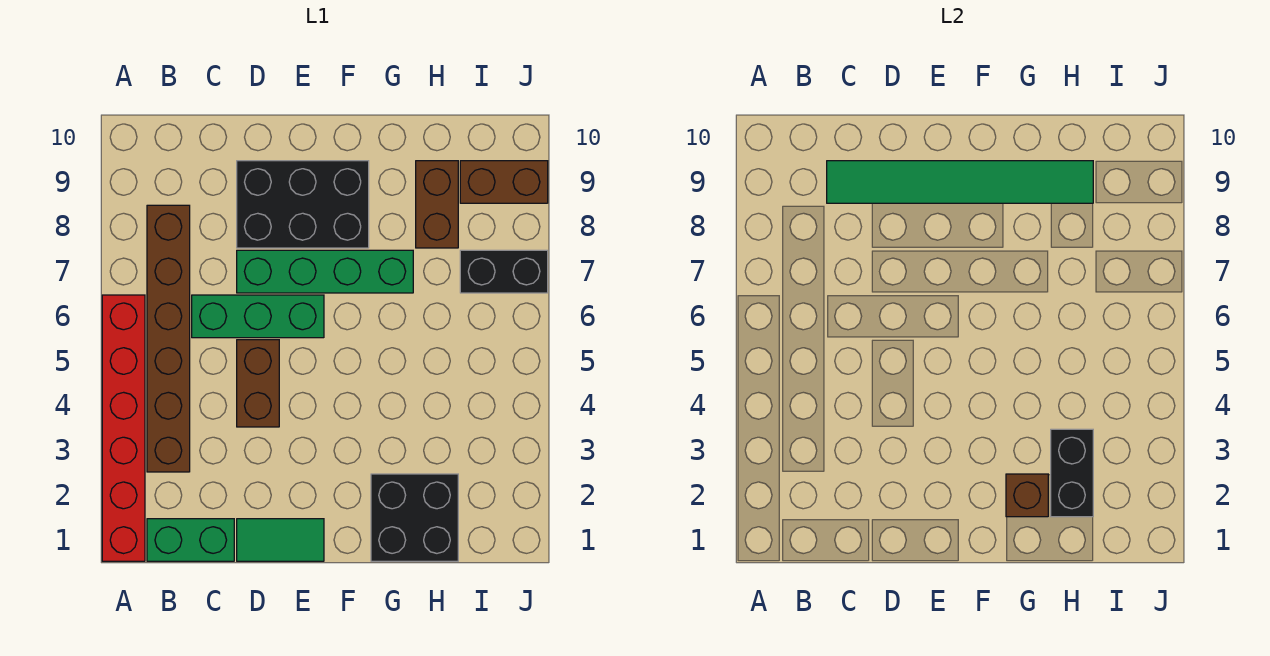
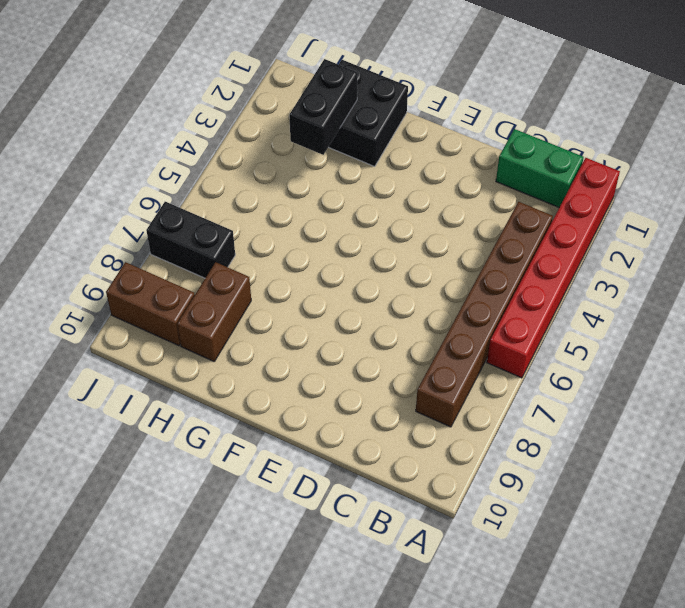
none -> green brick C6:E6 level 1
none -> green tile D1:E1 level 1
none -> brown brick D4:D5 level 1

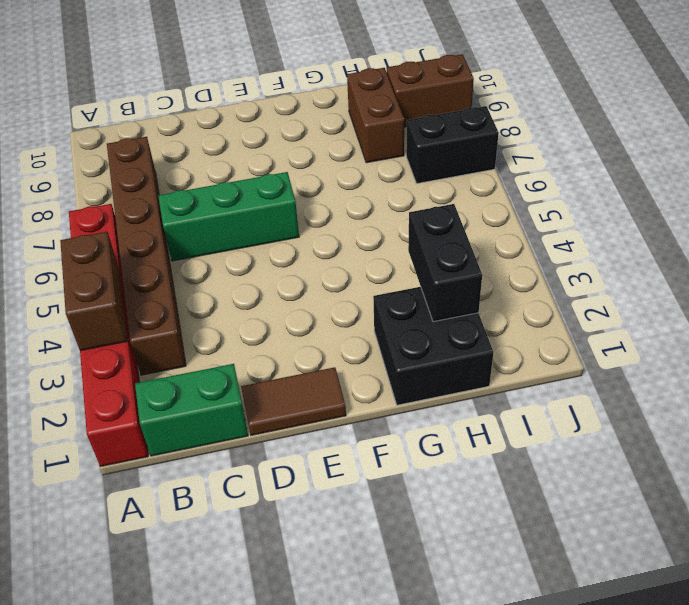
brown brick A3:A4 level 2 -> brown brick D4:D5 level 1
brown tile D1:E1 level 1 -> green tile D1:E1 level 1
none -> green brick D7:G7 level 1
none -> black brick D8:F9 level 1
none -> green tile C9:H9 level 2

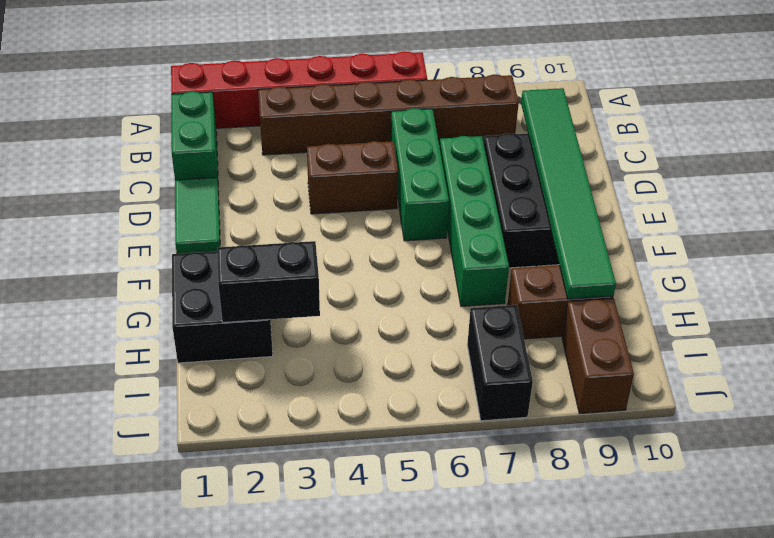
none -> brown brick G2 level 2

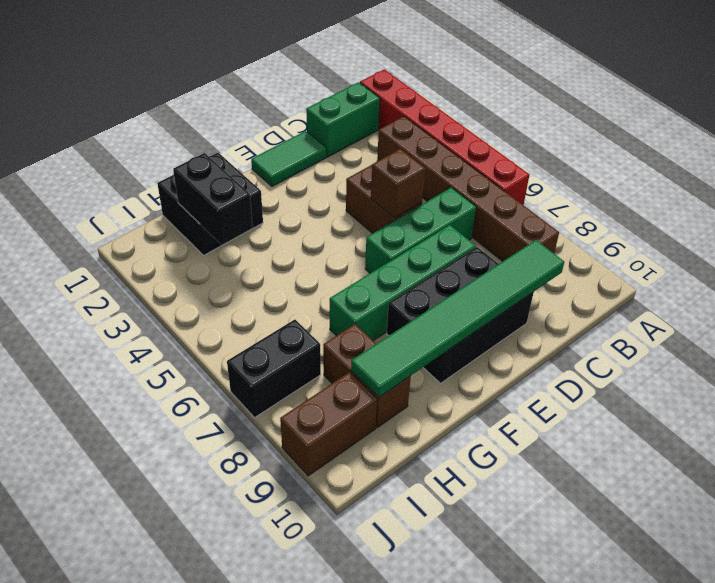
brown brick D5 level 2 -> brown brick G2 level 2

